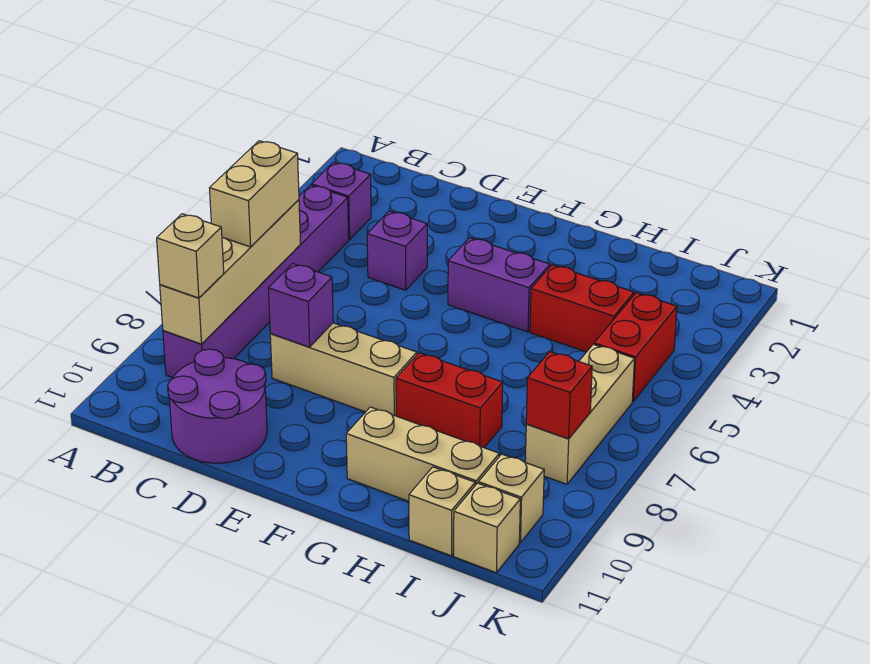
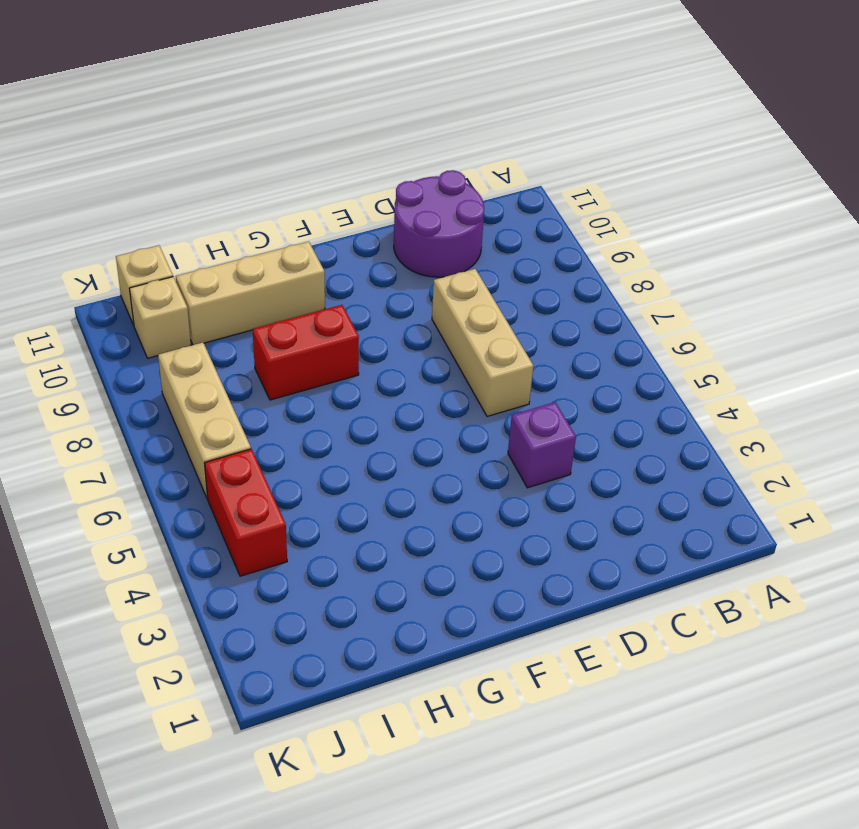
tan brick D6:D8 level 1 -> tan brick D8:F8 level 1
none -> purple brick B3 level 1
none -> purple brick B4:B9 level 1
none -> purple brick F4:G4 level 1

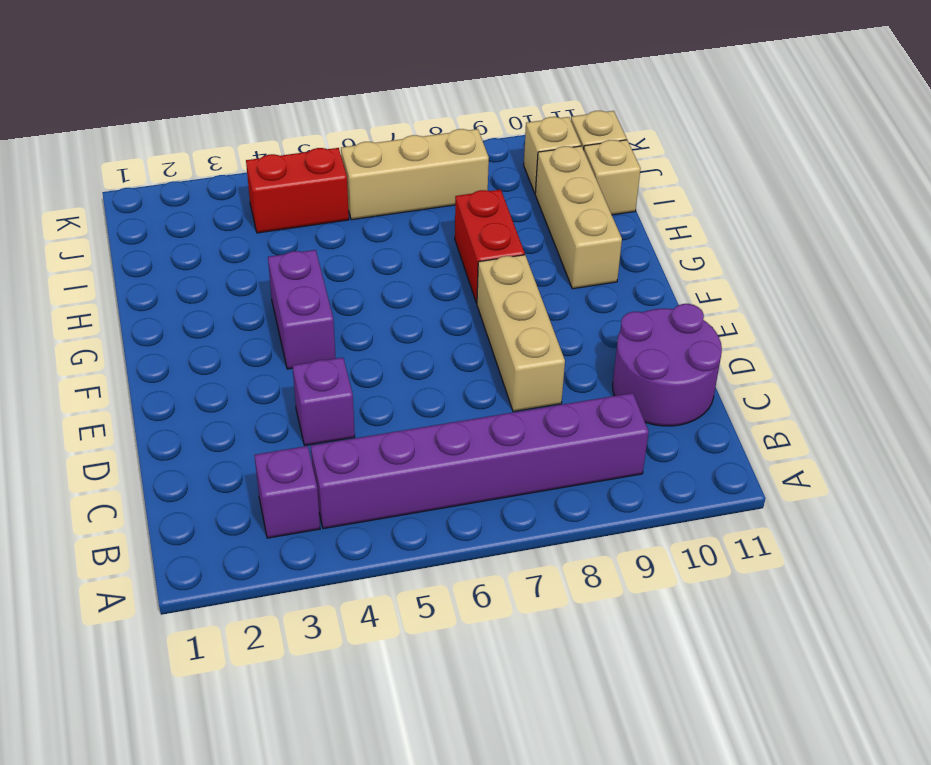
none -> red brick H4:I4 level 1
none -> tan brick B6:B9 level 2
none -> purple brick D8 level 2

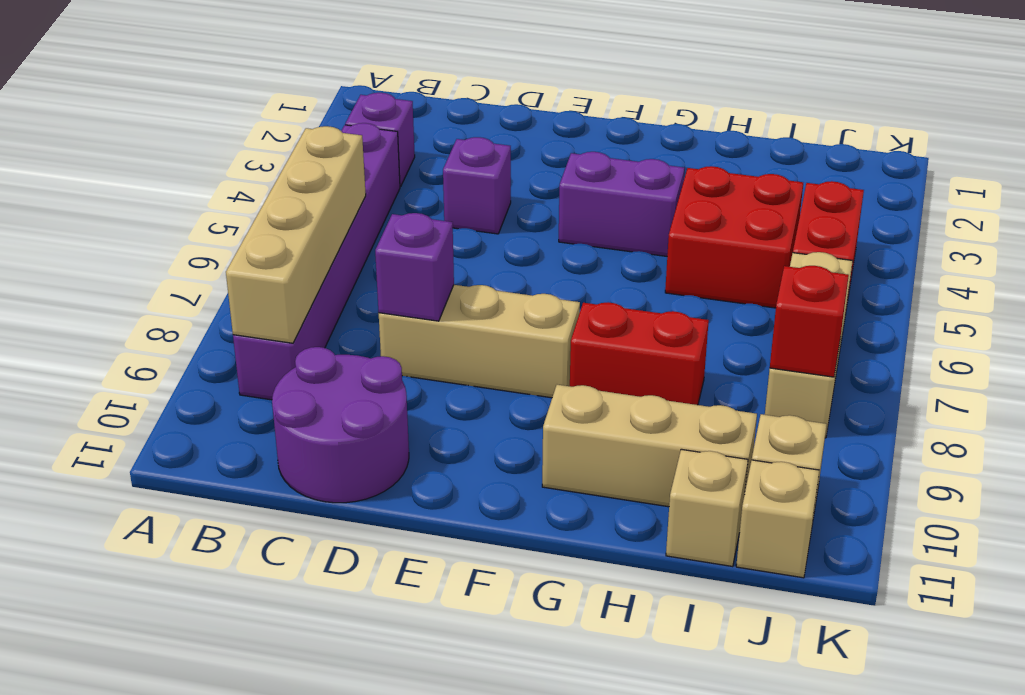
red brick H4:I5 level 1 -> red brick H4:I4 level 1
none -> tan brick B6:B7 level 3
none -> tan brick B9 level 3

